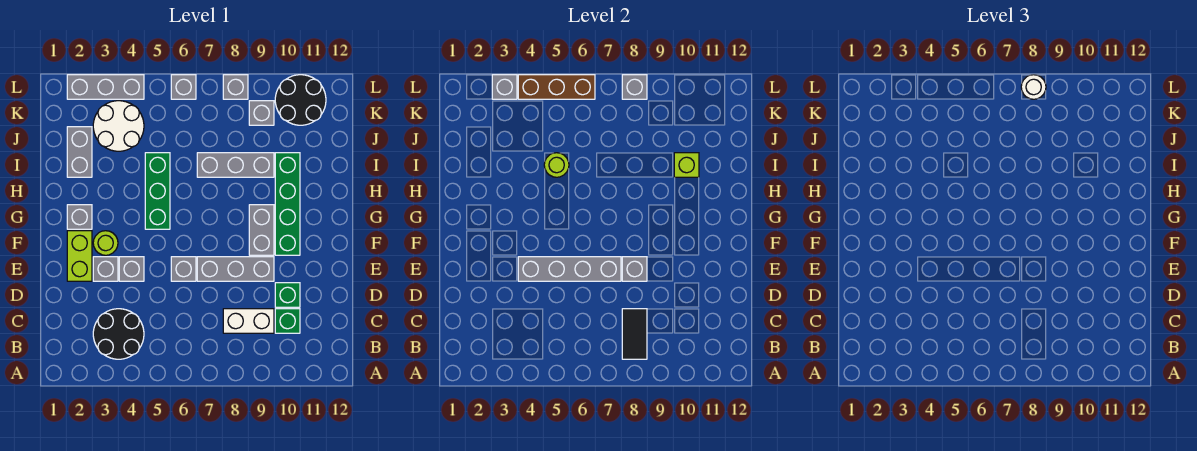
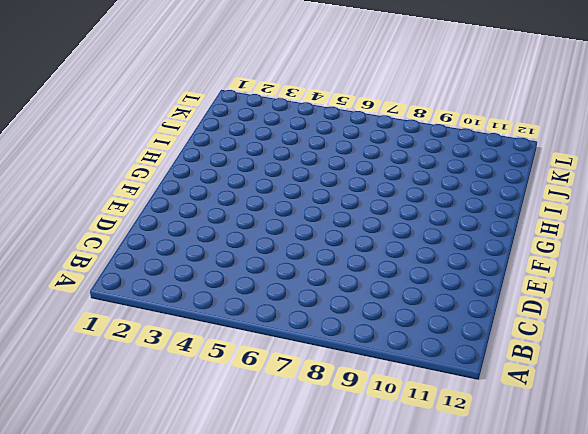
none -> black round brick B3:C4 level 1
none -> white brick C8:C9 level 1
none -> green brick C10 level 1
none -> green brick D10 level 1

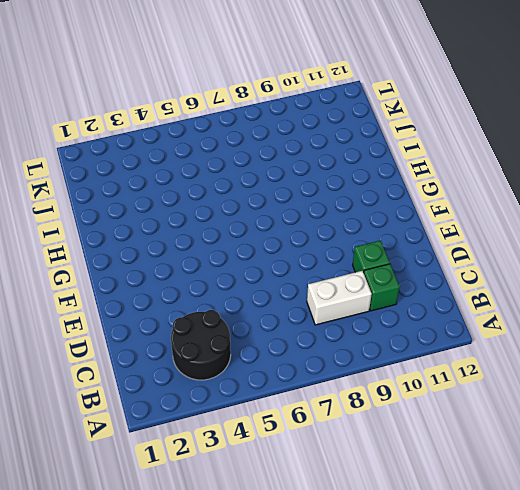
none -> lime brick E2:F2 level 1
none -> grey brick E3 level 1
none -> grey brick E4 level 1
none -> grey brick E6 level 1

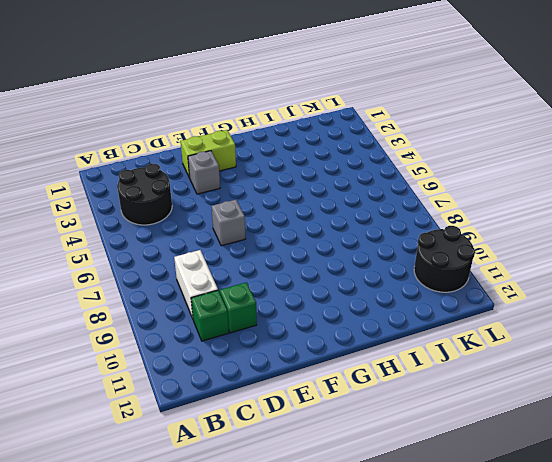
none -> grey brick E4 level 1
none -> grey brick E7:E9 level 1
none -> lime round brick F3 level 1
none -> grey brick F9:G9 level 1

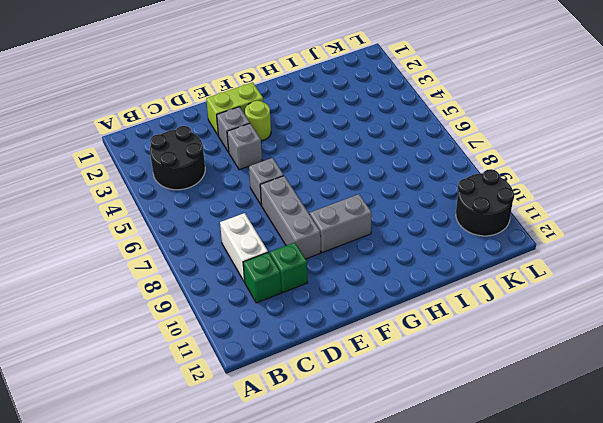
none -> green brick F10:I10 level 1
none -> grey brick G2 level 1
none -> green brick G5:I5 level 1
none -> grey brick I2:J2 level 1

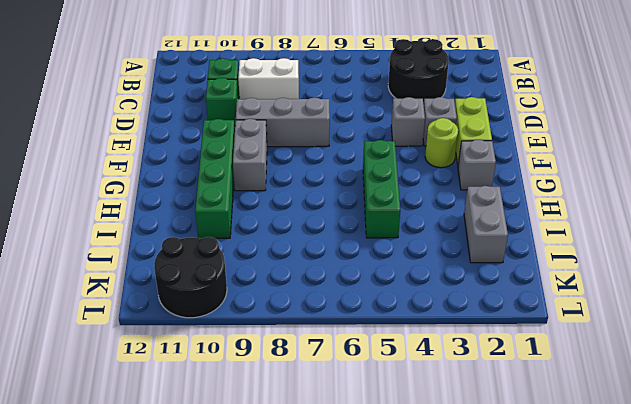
none -> grey brick E6 level 1
none -> grey brick I7:I9 level 1
none -> white round brick J3:K4 level 1
none -> grey brick K9 level 1

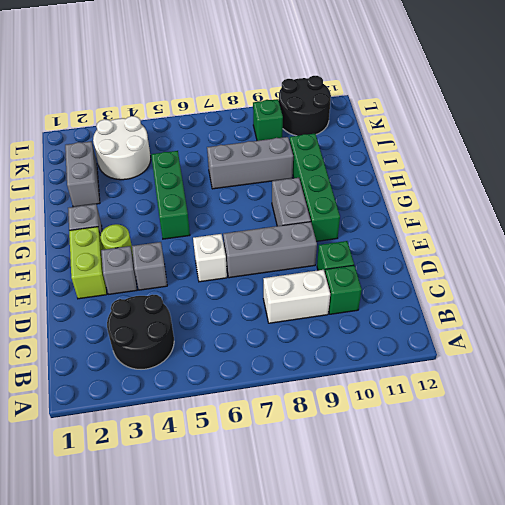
white brick E6 level 1 -> grey brick E6 level 1
green brick K9 level 1 -> grey brick K9 level 1
none -> grey brick L2:L4 level 1
none -> grey brick L6 level 1
none -> grey brick L8 level 1
none -> black tile B8:C8 level 2

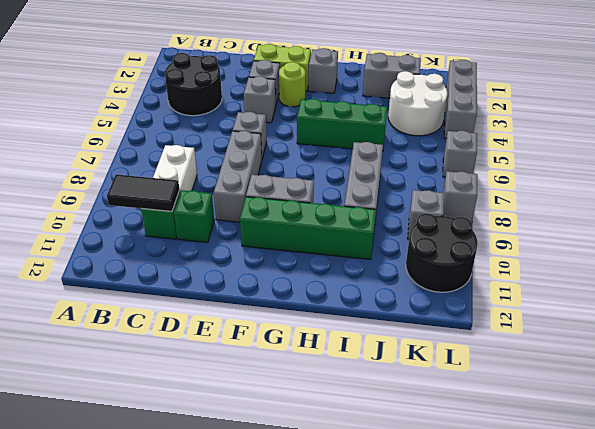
black tile B10:C10 level 2 -> black tile B8:C8 level 2
none -> grey brick E4:E7 level 2
none -> grey brick E8 level 2
none -> lime round brick I5 level 2
none -> lime brick I10 level 2

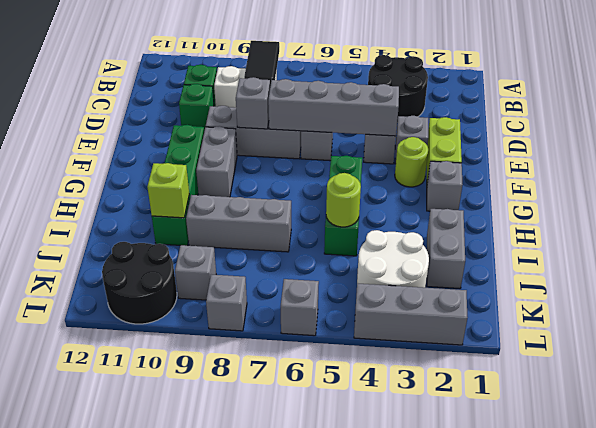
none -> grey brick L3 level 2
none -> brown brick L4:L6 level 2
none -> grey brick L8 level 2
none -> white round brick L8 level 3

